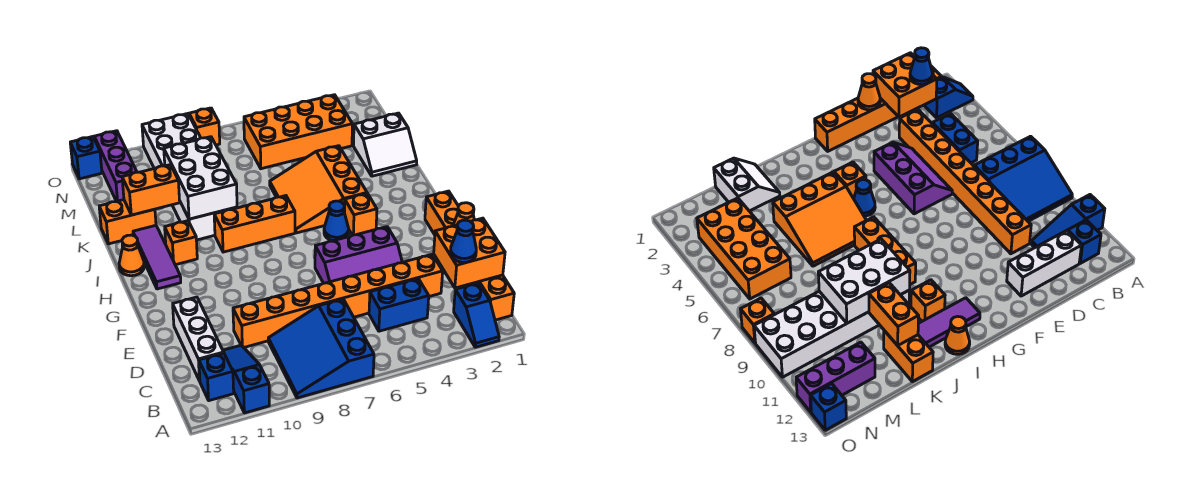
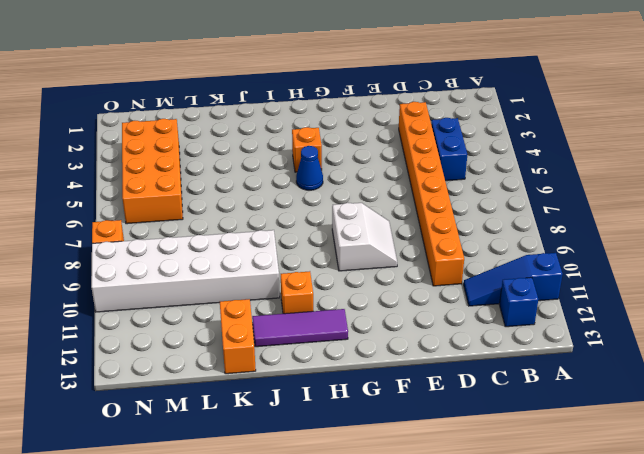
white slope F8:G9 level 1 top G -> white slope K1:L2 level 1 top L
none -> blue slope A2:B2 level 1 top B
none -> blue slope A7:C9 level 1 top 7
none -> orange brick B1:G1 level 1

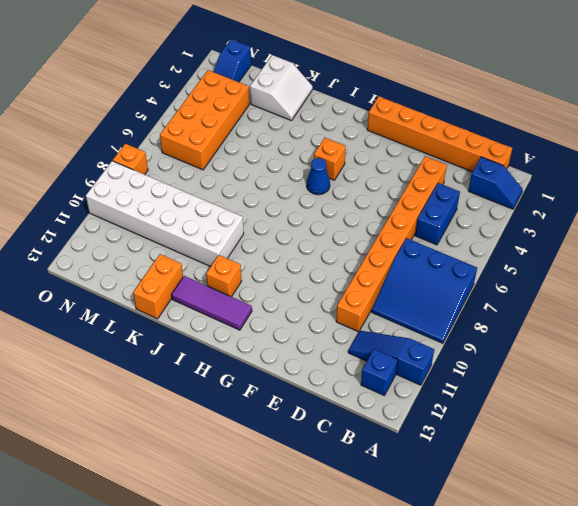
blue slope N1:N2 level 1 top 1 -> none
none -> white brick C12:E12 level 1
none -> purple slope E4:F6 level 1 top F
none -> orange slope I4:K6 level 1 top 4

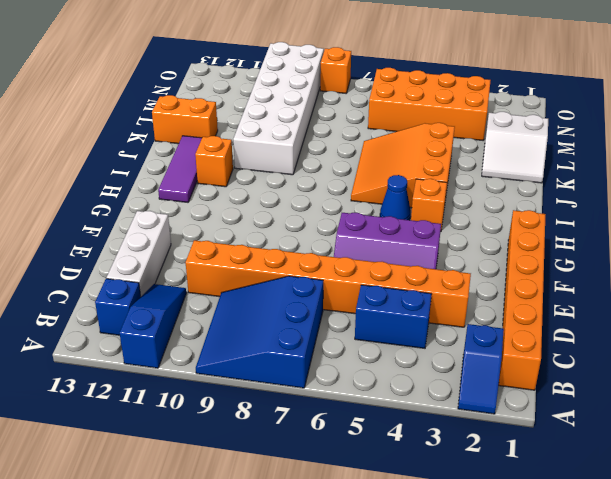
none -> orange brick I7:I9 level 1
none -> orange cone I13 level 1
none -> purple brick M12:O12 level 1

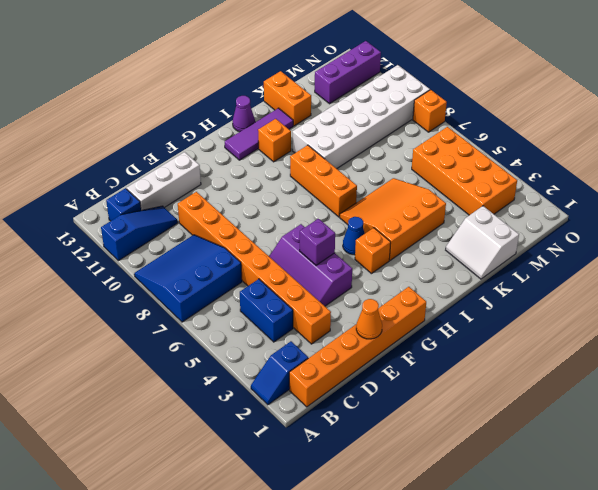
purple brick F5 level 2 -> none
purple cone I13 level 1 -> orange cone I13 level 1
none -> blue brick O13 level 1
none -> orange brick C1:D2 level 2
none -> white brick J9:L10 level 2

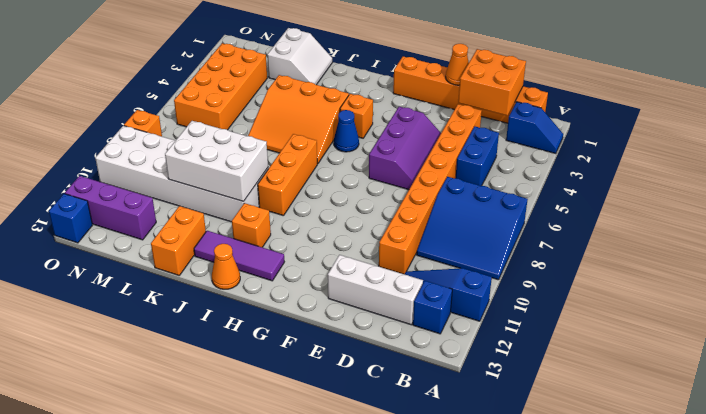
none -> orange brick K11:K12 level 2
none -> blue cone C2 level 3

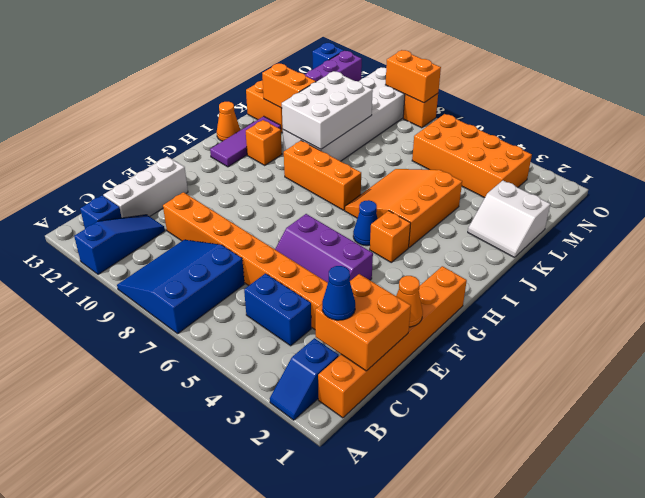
orange brick O8:O9 level 2 -> none

